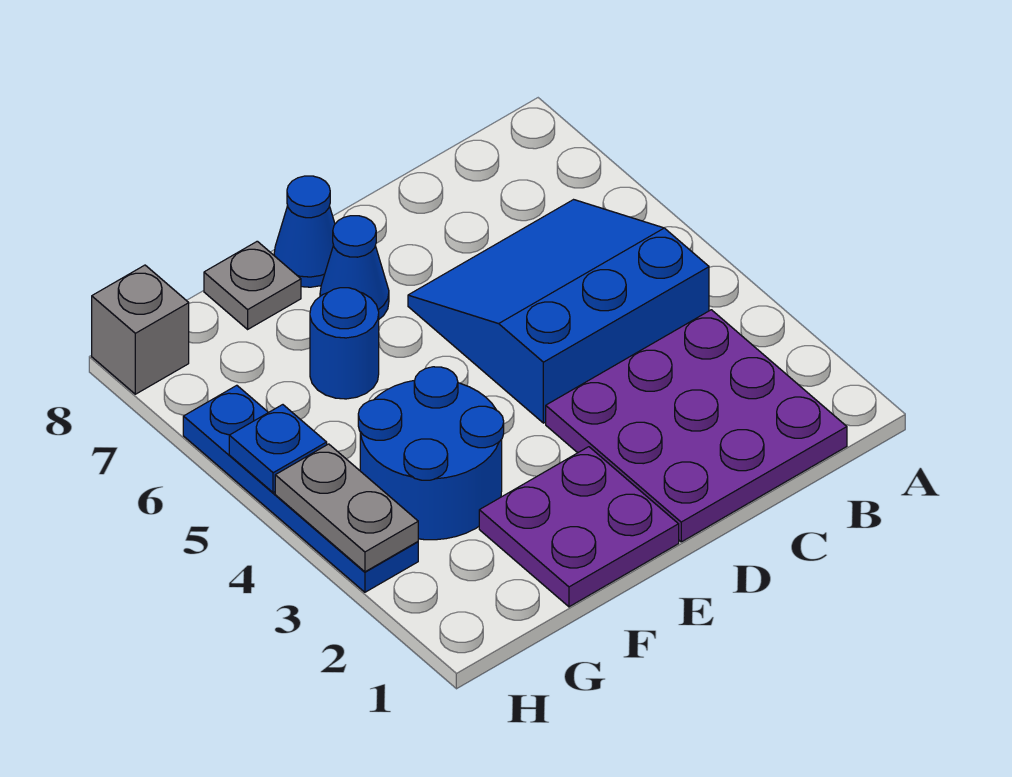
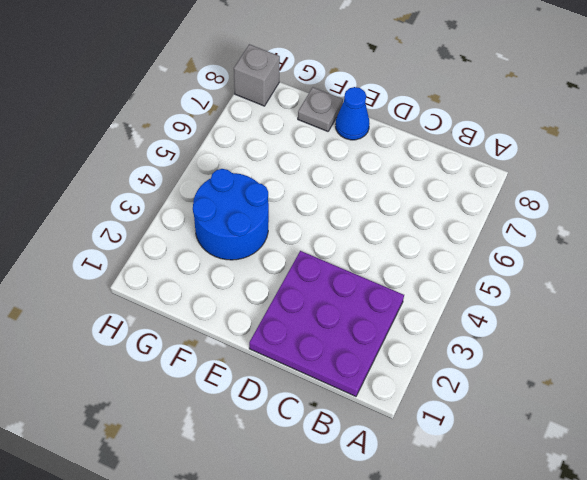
none -> blue slope B4:D6 level 1 top 4
none -> purple plate E1:F2 level 1
none -> blue cone E7 level 1

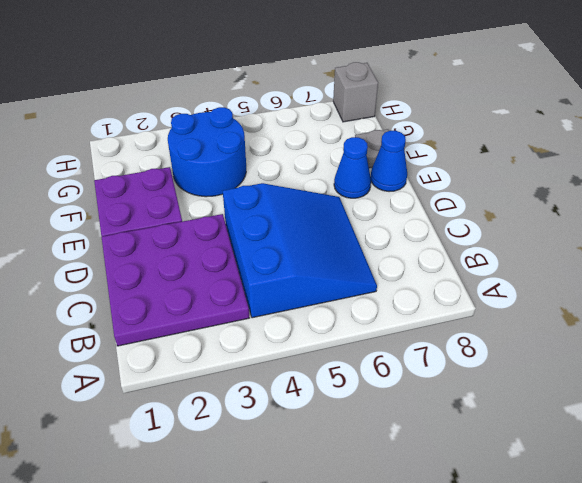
none -> blue round brick F6 level 1
none -> blue plate H3:H6 level 1
none -> grey plate H3:H4 level 2

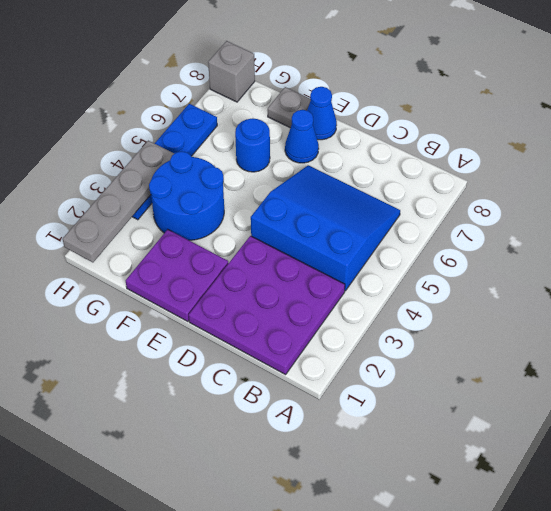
grey plate H1:H4 level 2 -> grey plate H3:H4 level 2
none -> blue plate H5 level 2

